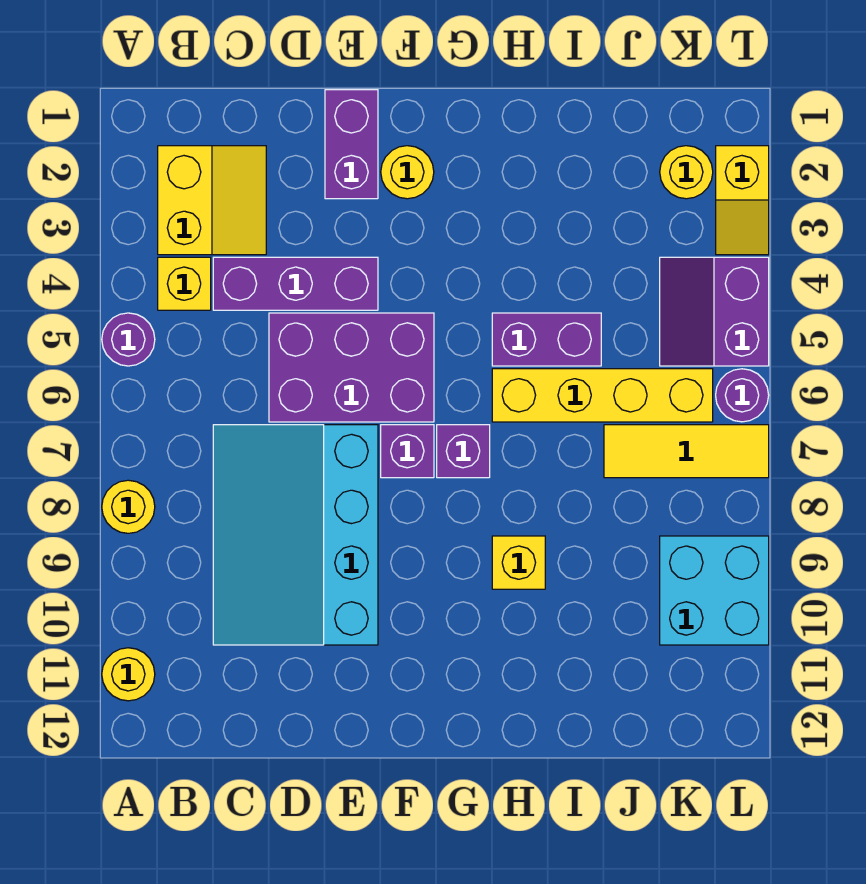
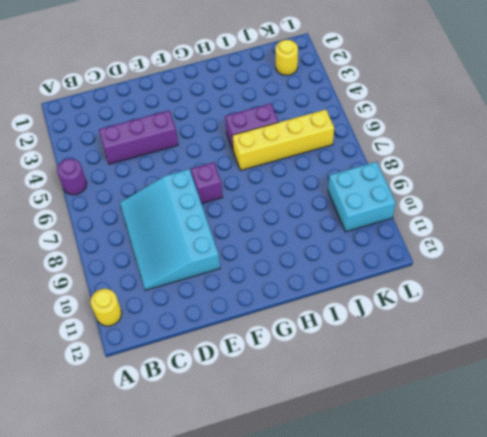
none -> yellow round brick A8 level 1
none -> yellow slope B2:C3 level 1 top B
none -> yellow brick B4 level 1

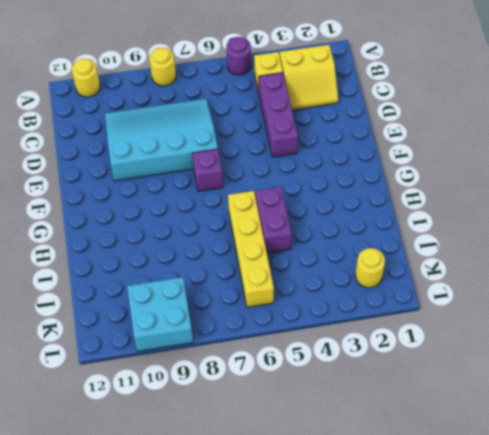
none -> purple brick D5:F6 level 1
none -> purple brick E1:E2 level 1
none -> yellow round brick F2 level 1

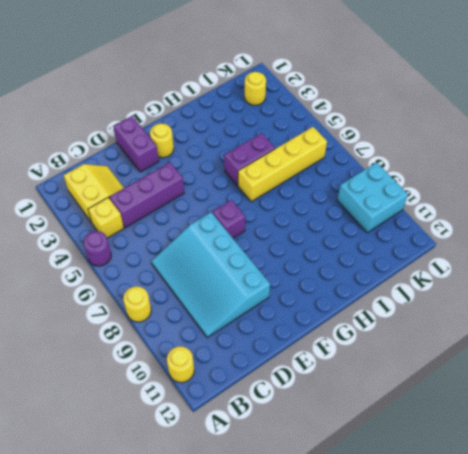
none -> purple brick D5:F6 level 1
none -> purple brick G7 level 1
none -> yellow brick H9 level 1

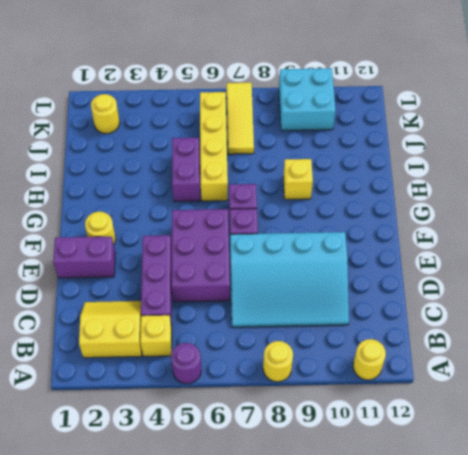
none -> purple slope K4:L5 level 1 top L
none -> yellow slope L2:L3 level 1 top 2
none -> purple round brick L6 level 1

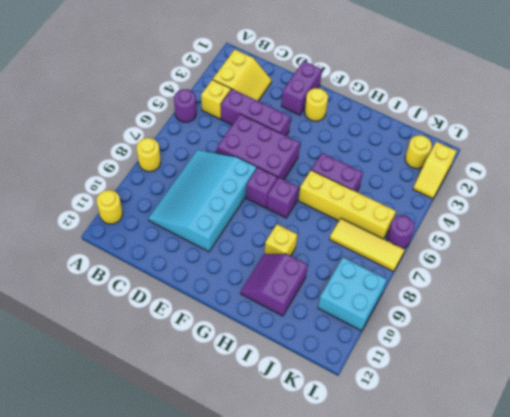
purple slope H10:I11 level 1 top I -> purple slope K4:L5 level 1 top L

